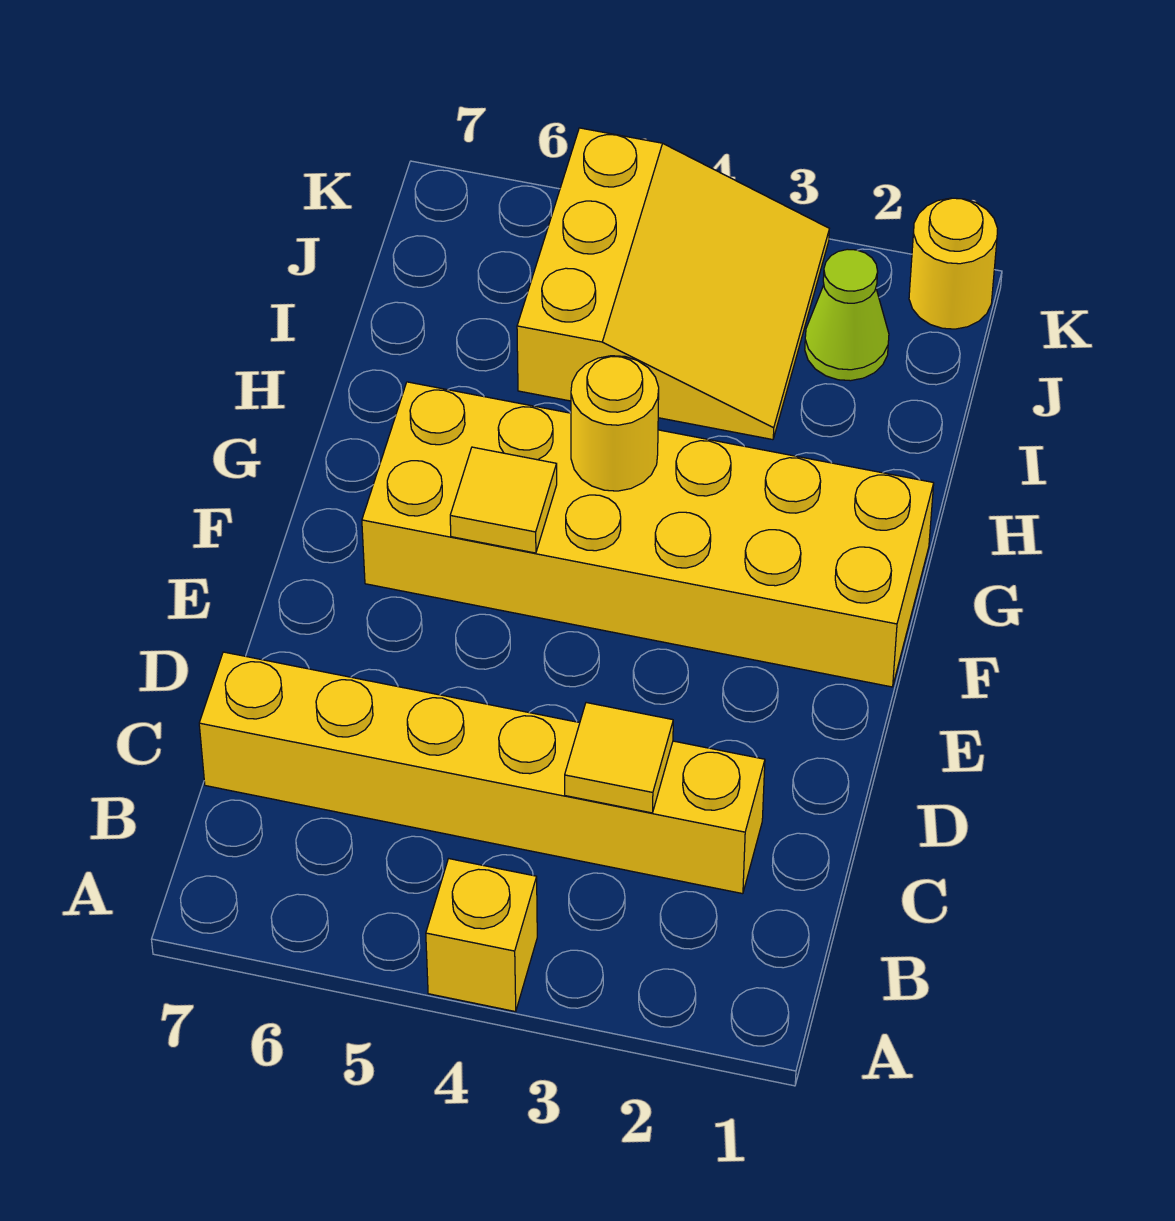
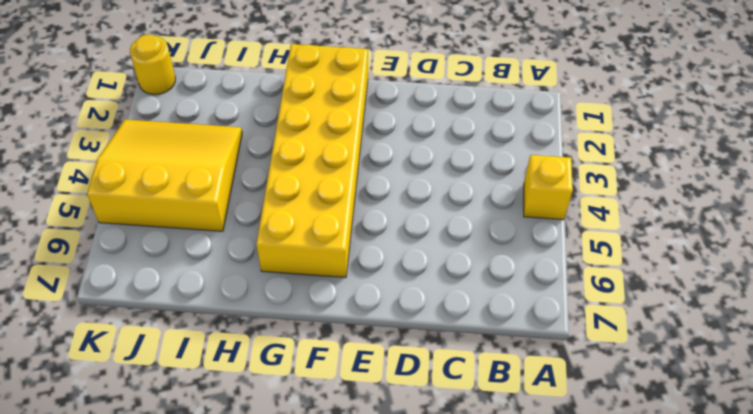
none -> yellow brick C2:C7 level 1
none -> lime cone J2 level 1

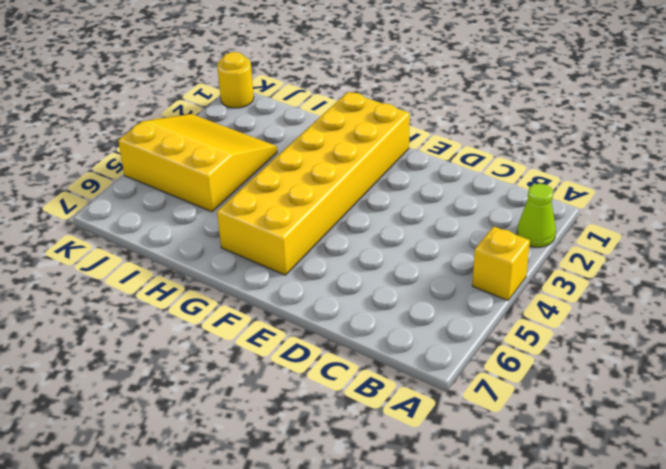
lime cone A2 level 1 -> lime cone J2 level 1
none -> yellow brick C2:C7 level 1
none -> yellow tile C3 level 2

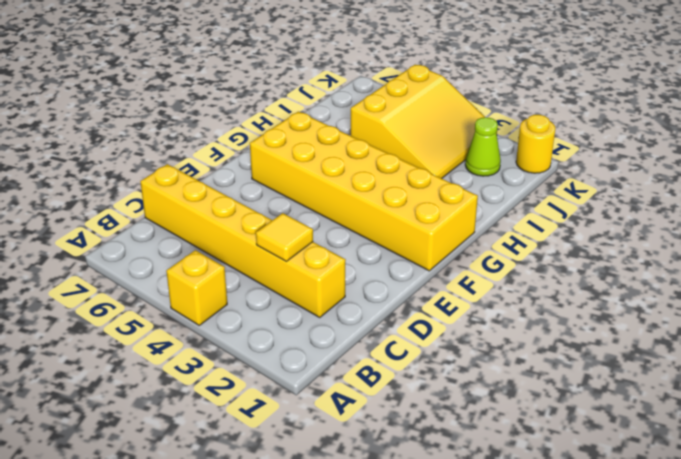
none -> yellow tile F5 level 2
none -> yellow round brick G4 level 2

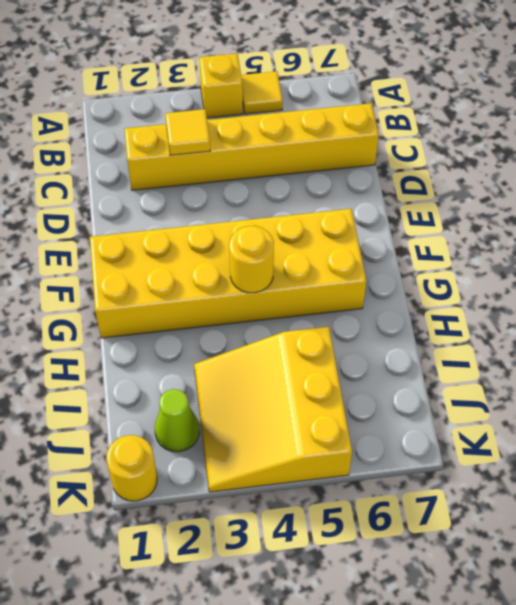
yellow tile A5 level 1 -> yellow tile F5 level 2

